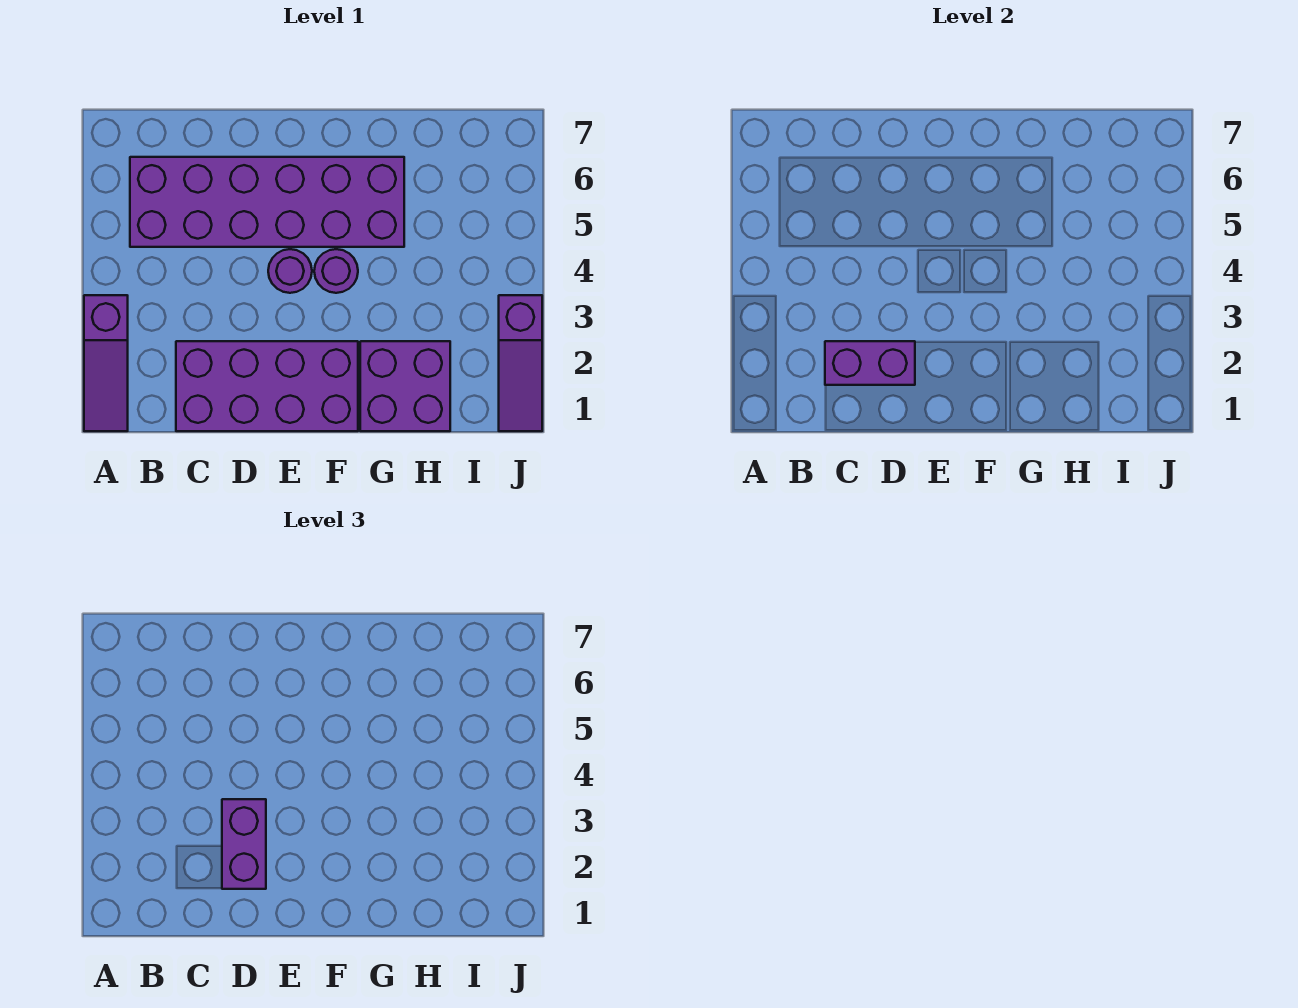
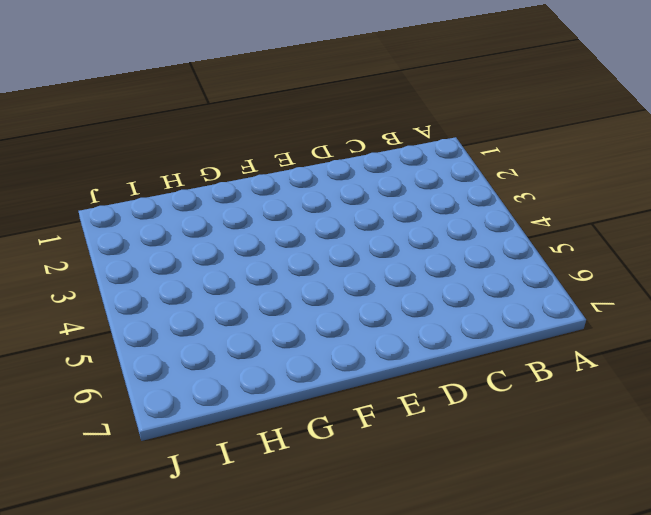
none -> purple slope A1:A3 level 1 top 3
none -> purple brick B5:G6 level 1

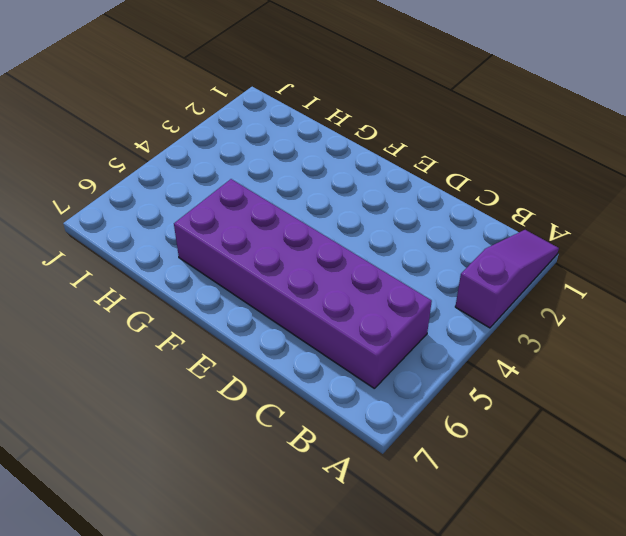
none -> purple brick C1:F2 level 1
none -> purple round brick E4 level 1

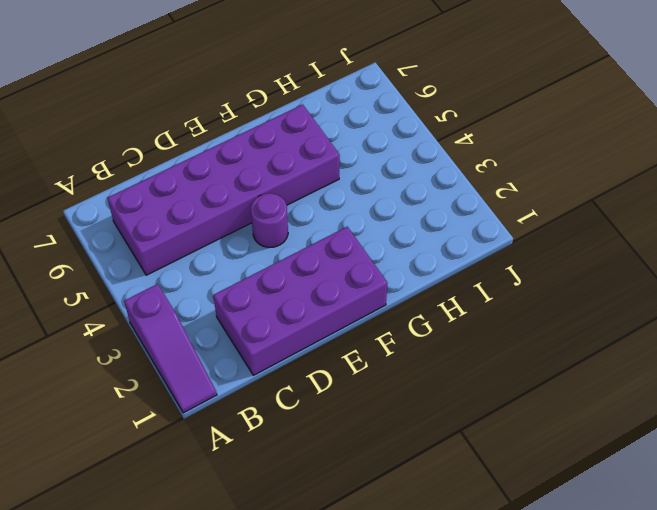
none -> purple round brick F4 level 1
none -> purple brick G1:H2 level 1

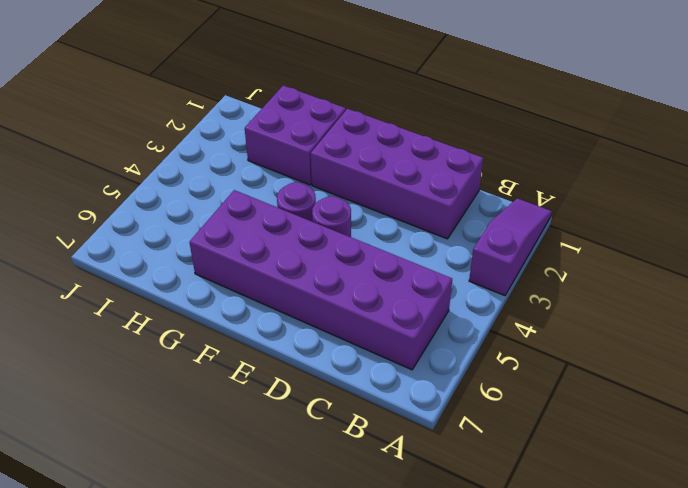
none -> purple slope J1:J3 level 1 top 3
none -> purple brick C2:D2 level 2

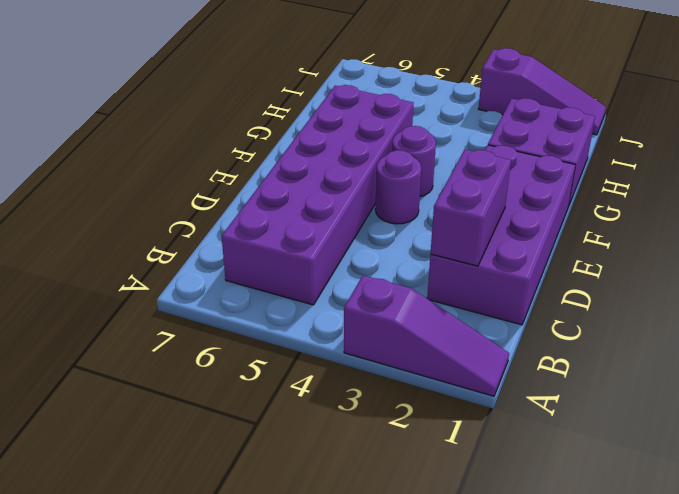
none -> purple brick D2:D3 level 3

